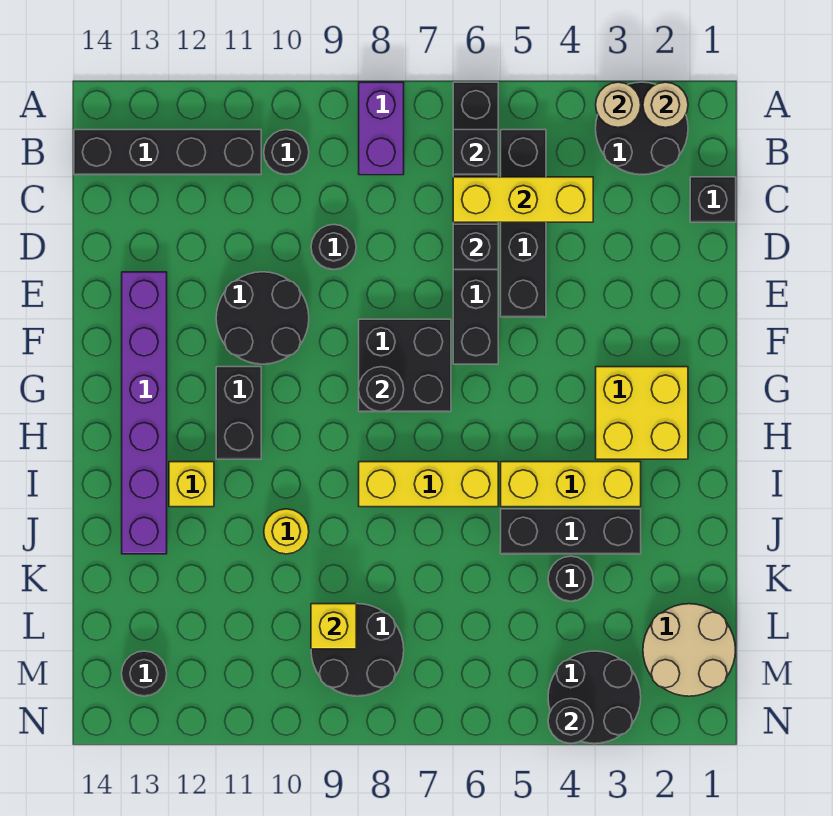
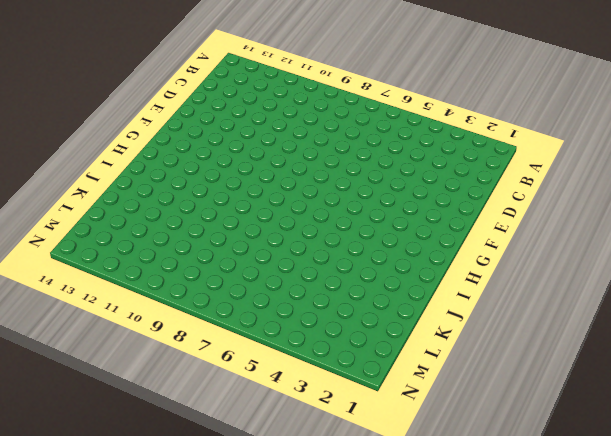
none -> black round brick A2:B3 level 1
none -> black brick A6:F6 level 1
none -> purple brick A8:B8 level 1
none -> black brick B5:E5 level 1

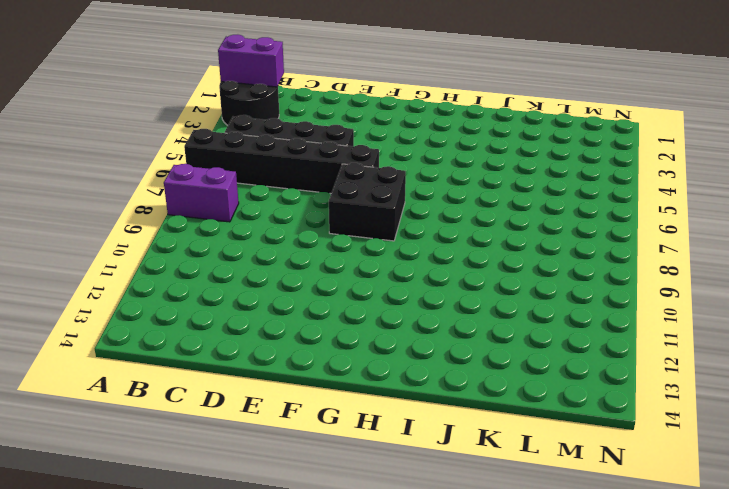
purple brick A2:B2 level 2 -> tan round brick A2 level 2
none -> black round brick B10 level 1
none -> black brick B11:B14 level 1
none -> black brick C1 level 1
none -> black round brick D9 level 1

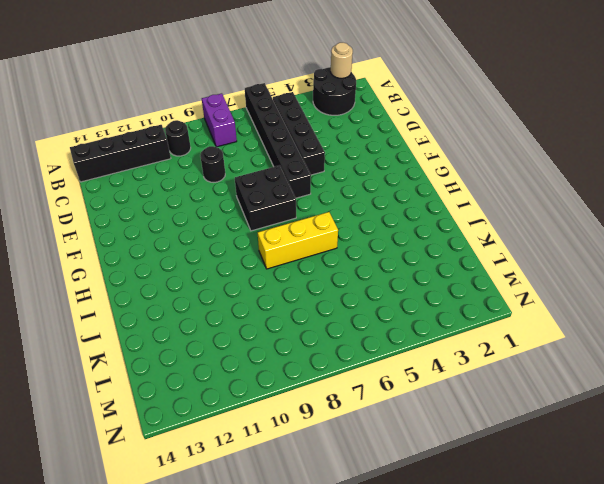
none -> black brick C1 level 1
none -> black round brick E10:F11 level 1
none -> purple brick E13:J13 level 1
none -> yellow brick G2:H3 level 1

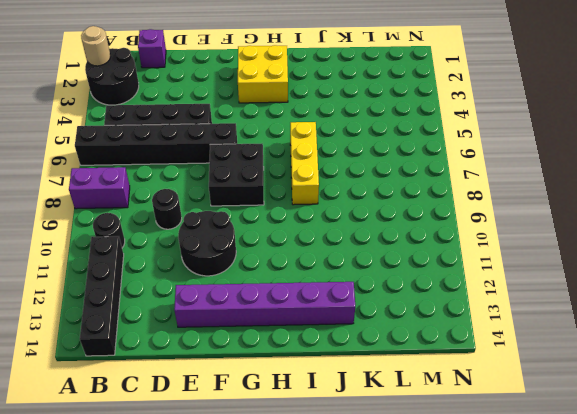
purple brick C1 level 1 -> black brick C1 level 1
none -> black brick G11:H11 level 1
none -> yellow brick I3:I5 level 1
none -> yellow brick I12 level 1
none -> black brick J3:J5 level 1

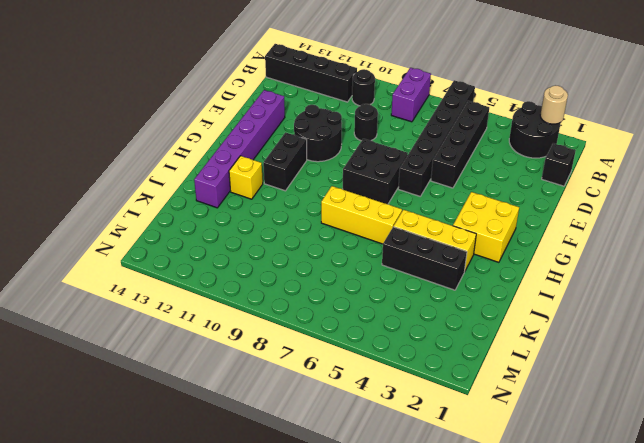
none -> yellow round brick J10 level 1
none -> black round brick K4 level 1
none -> tan round brick L1:M2 level 1
none -> black round brick L8:M9 level 1

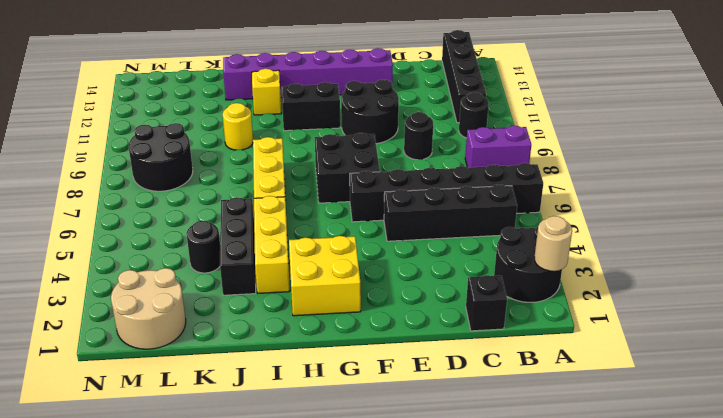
none -> black round brick M3:N4 level 1
none -> black round brick M13 level 1
none -> tan round brick A3 level 2
none -> black brick B6 level 2

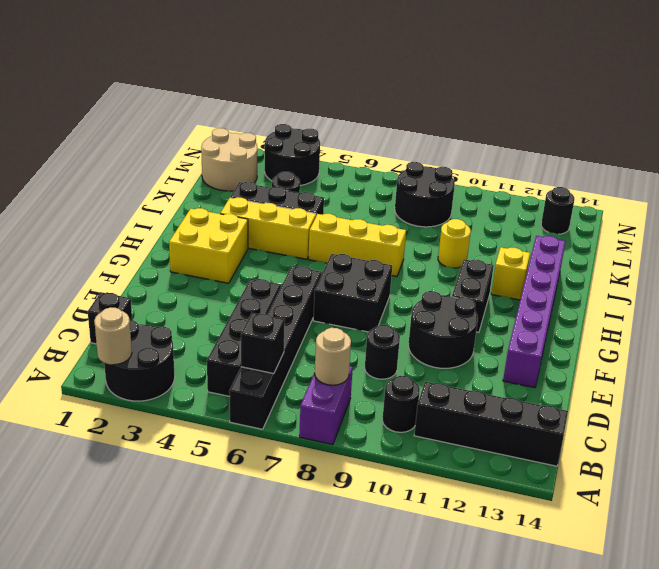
tan round brick B8 level 2 -> tan round brick A3 level 2
none -> yellow brick C4:C6 level 2
none -> black brick D6 level 2
none -> black round brick G8 level 2
none -> yellow brick L9 level 2

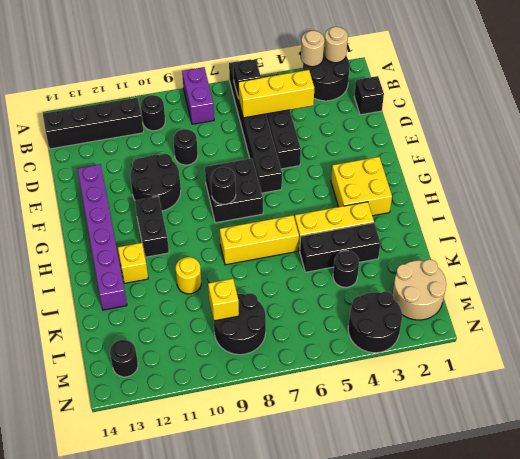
none -> black brick D6 level 2
none -> black round brick N4 level 2

